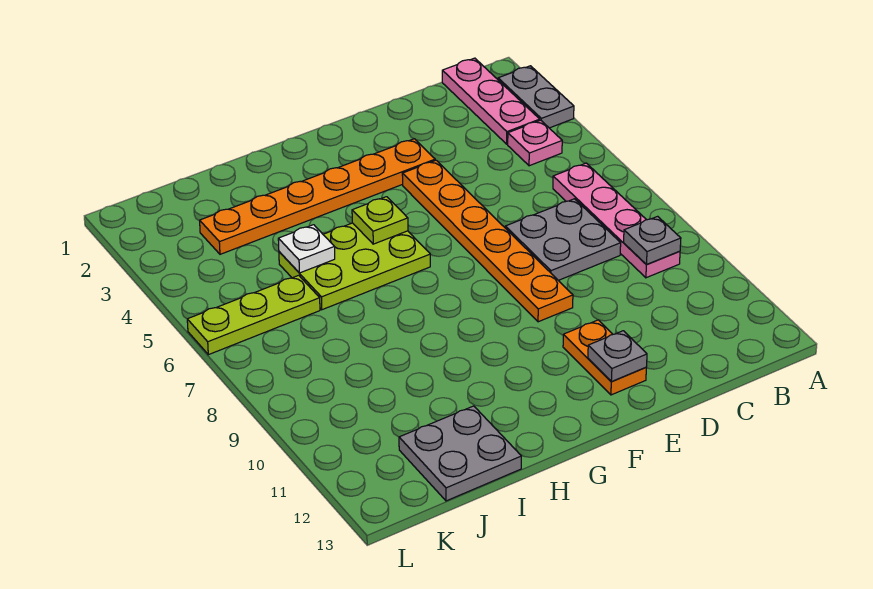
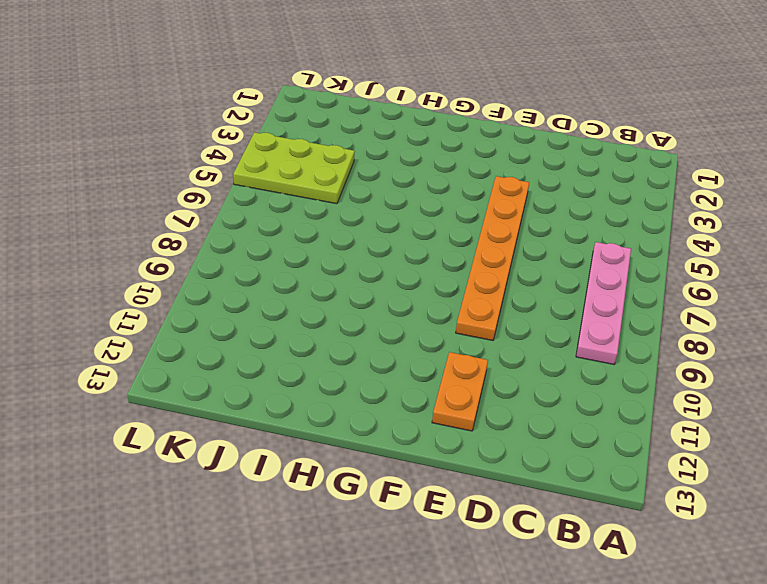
lime plate J4:L5 level 1 -> lime plate G5:I6 level 1
none -> grey plate A2:A3 level 1
none -> pink plate B1:B3 level 1
none -> pink plate B4 level 1

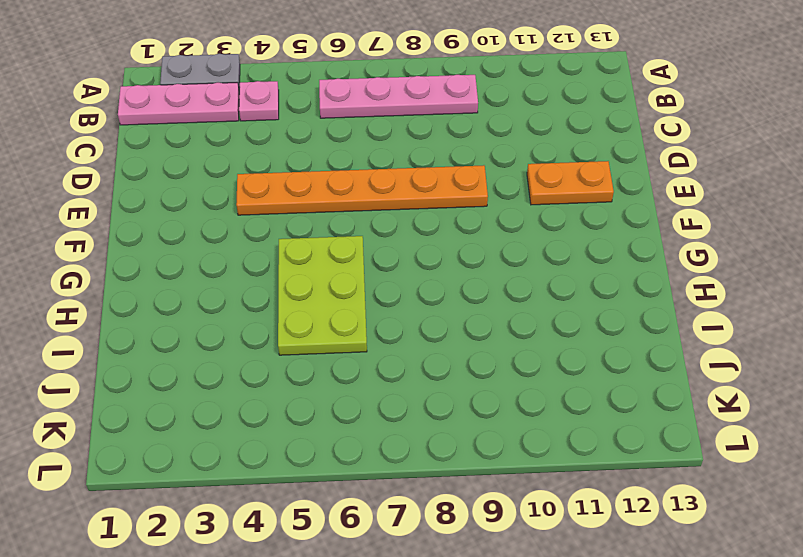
none -> grey plate C7:D8 level 1
none -> orange plate E3:J3 level 1
none -> grey plate I12:J13 level 1

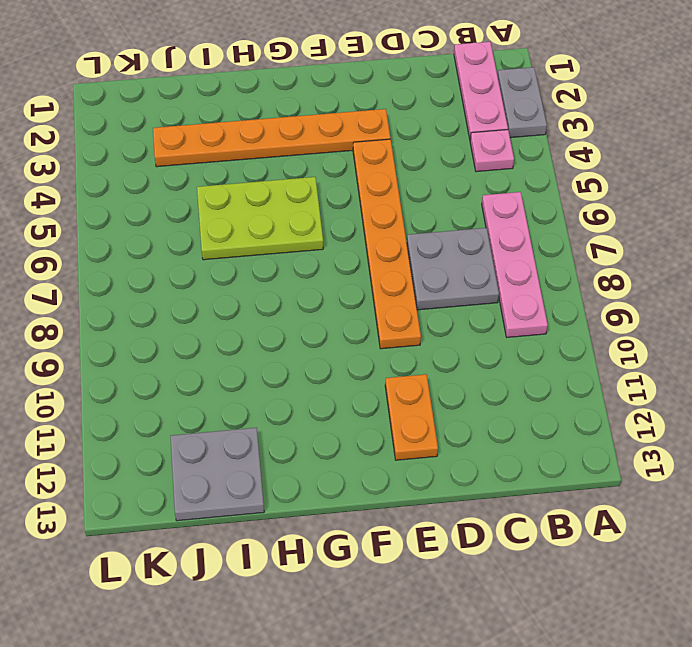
none -> lime plate J6:L6 level 1
none -> grey plate B9 level 2
none -> grey plate E12 level 2

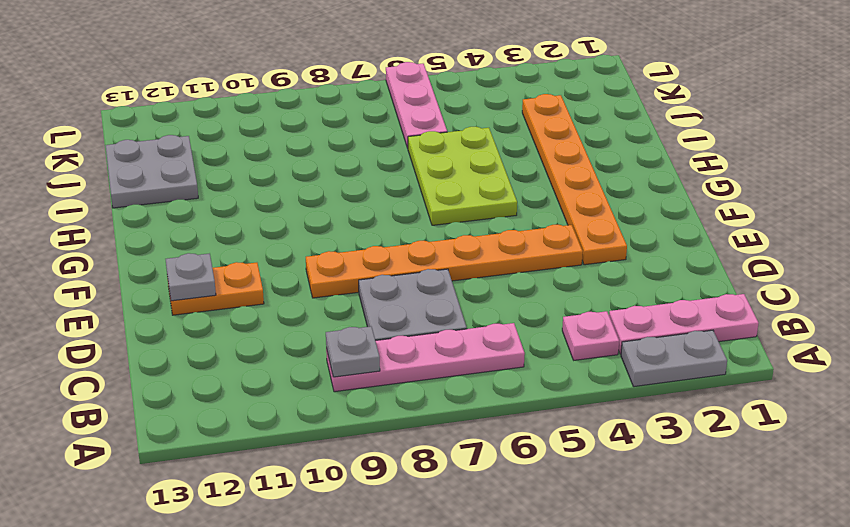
pink plate J6:L6 level 1 -> lime plate J6:L6 level 1
none -> lime plate G5 level 2
none -> white plate I5 level 2

